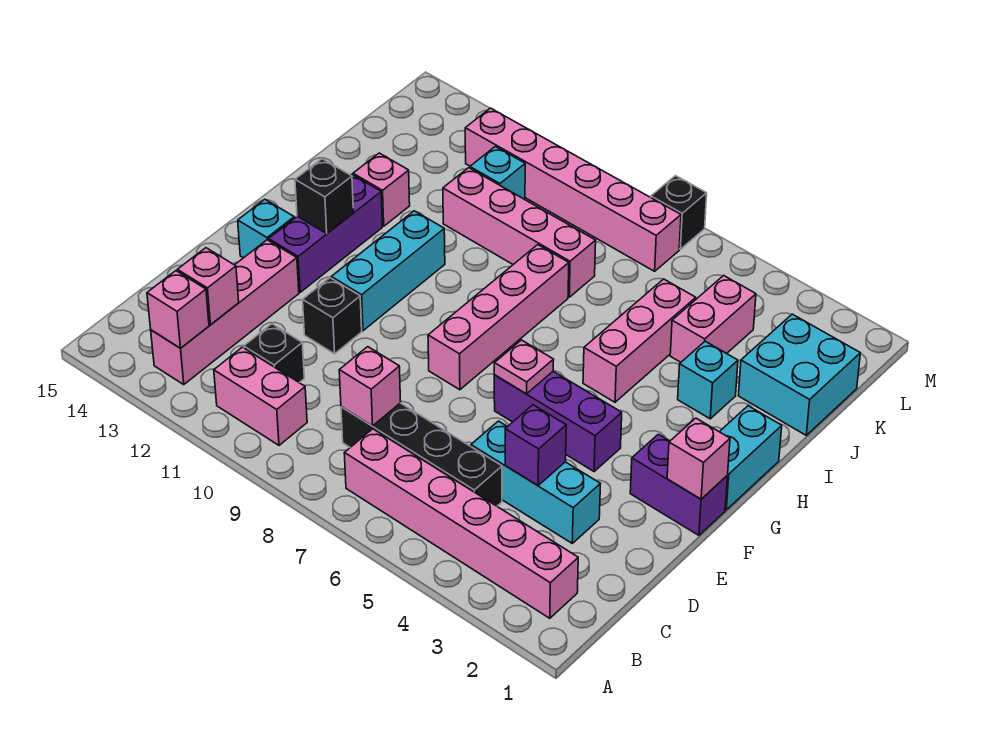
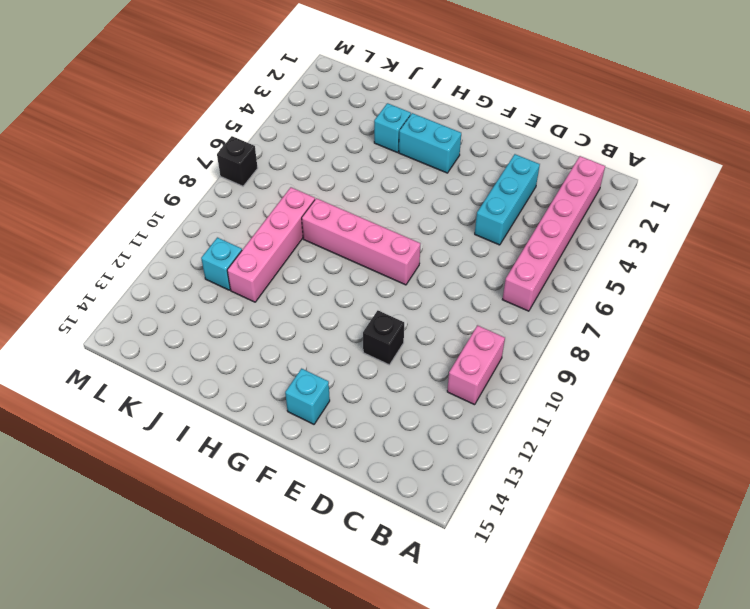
cyan brick G3:H3 level 1 -> cyan brick G1:H1 level 1
none -> pink brick B13:E13 level 1
none -> black brick C5:C8 level 1
none -> black brick C11 level 1
none -> purple brick F1:F2 level 1

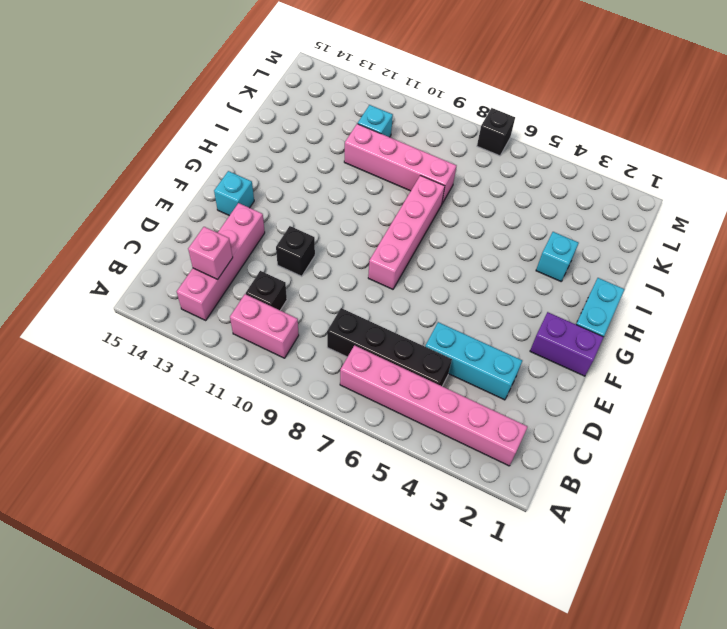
none -> purple brick F4:F6 level 1
none -> cyan brick F11:H11 level 1
none -> purple brick F13:H13 level 1
none -> pink brick H5:J5 level 1

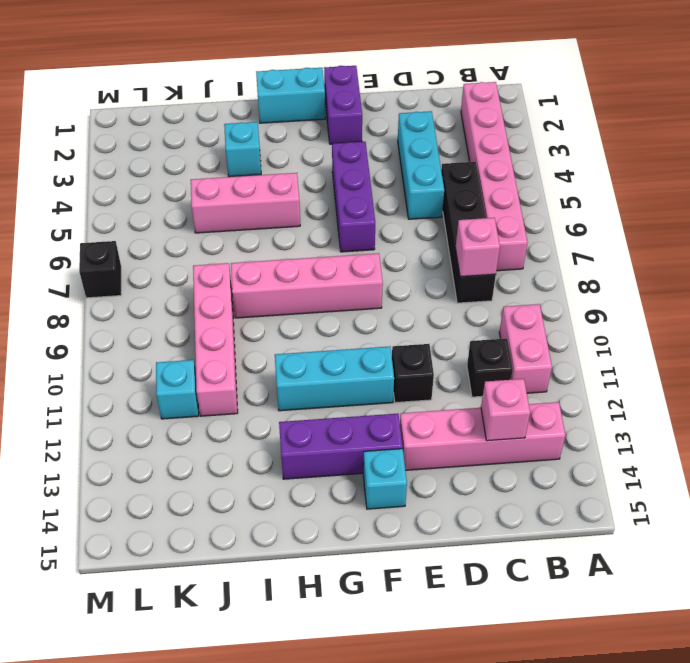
none -> pink brick I13 level 1
none -> cyan brick J1:K2 level 1
none -> pink brick J4:K4 level 1
none -> pink brick L7:L12 level 1

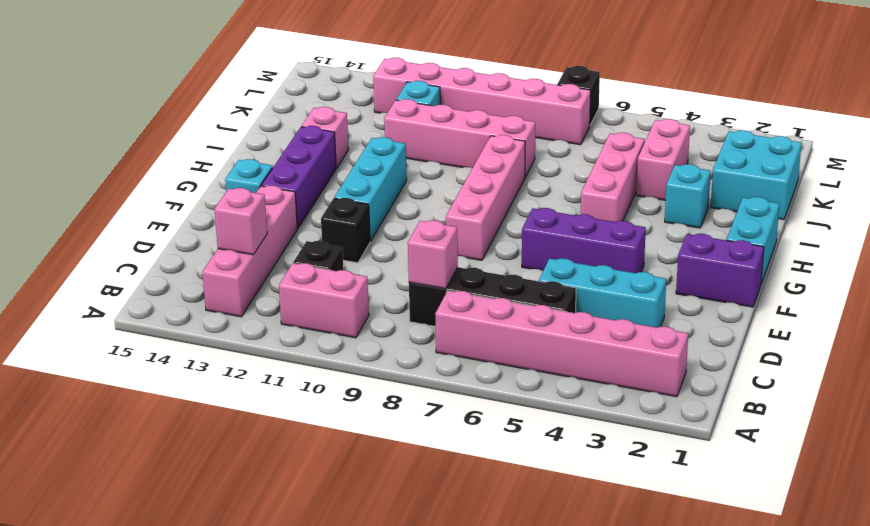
none -> pink brick B13 level 2
none -> purple brick D4 level 2
none -> pink brick F1 level 2
none -> pink plate F6 level 2

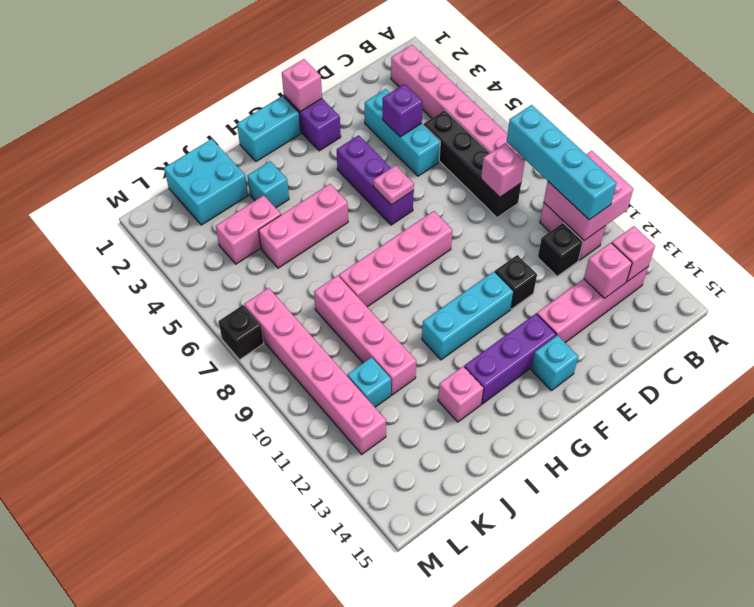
pink brick A10:B11 level 2 -> none
cyan brick B8:B11 level 3 -> none
none -> black brick G13 level 2

